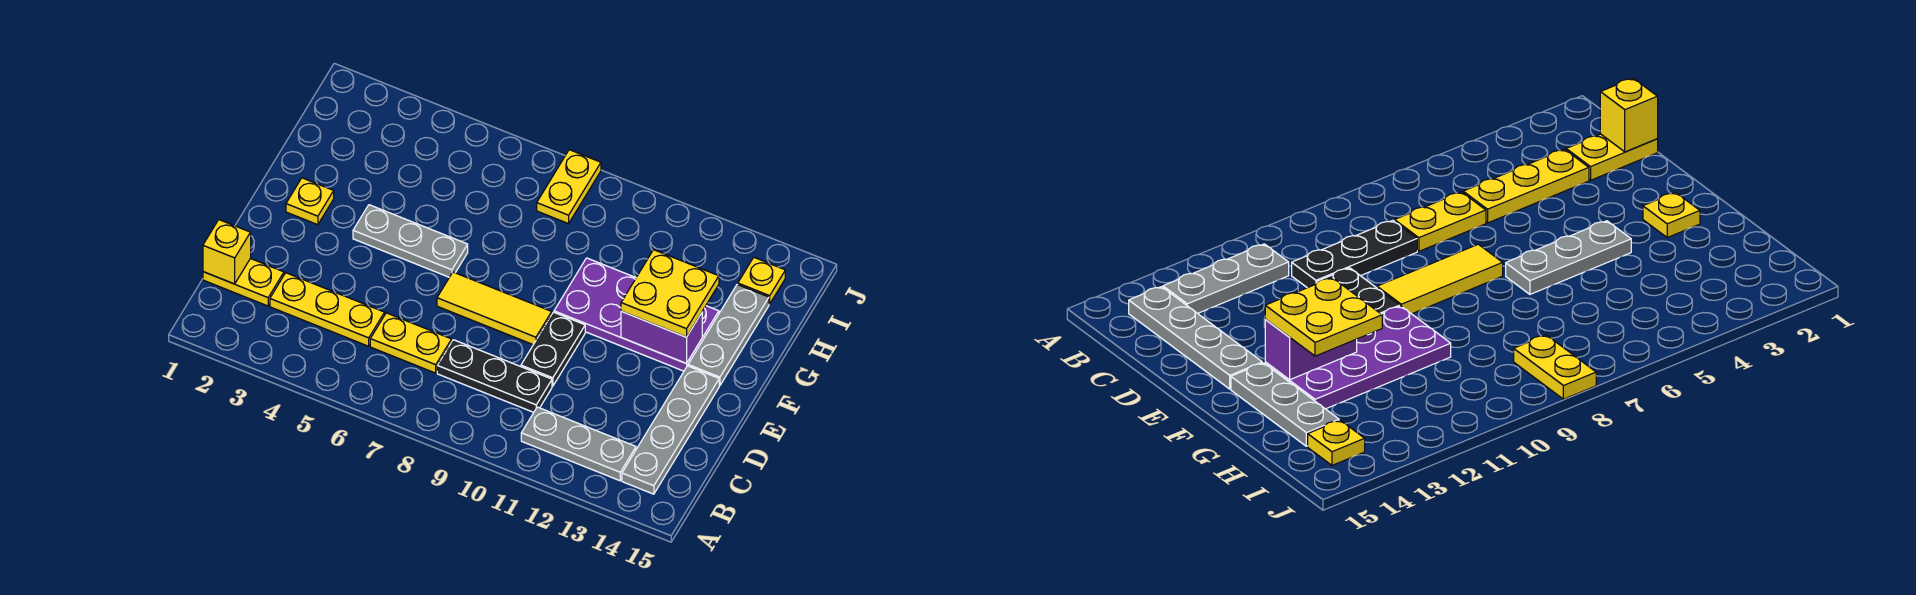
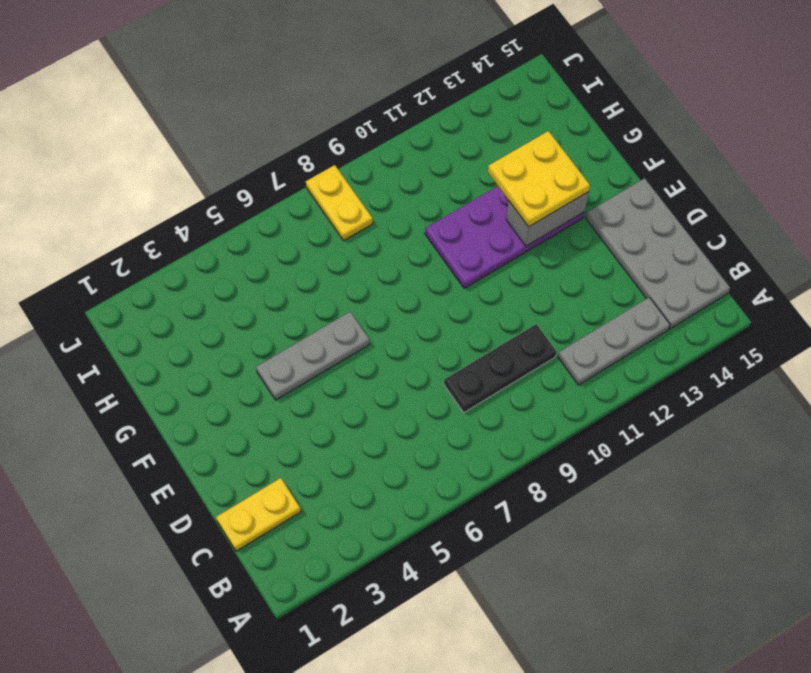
grey plate B14:E15 level 1 -> grey plate B14:E14 level 1
grey brick F12:F13 level 2 -> purple brick F12:F13 level 2
none -> yellow plate C3:C5 level 1
none -> yellow plate C6:C7 level 1
none -> black plate D10:E10 level 1

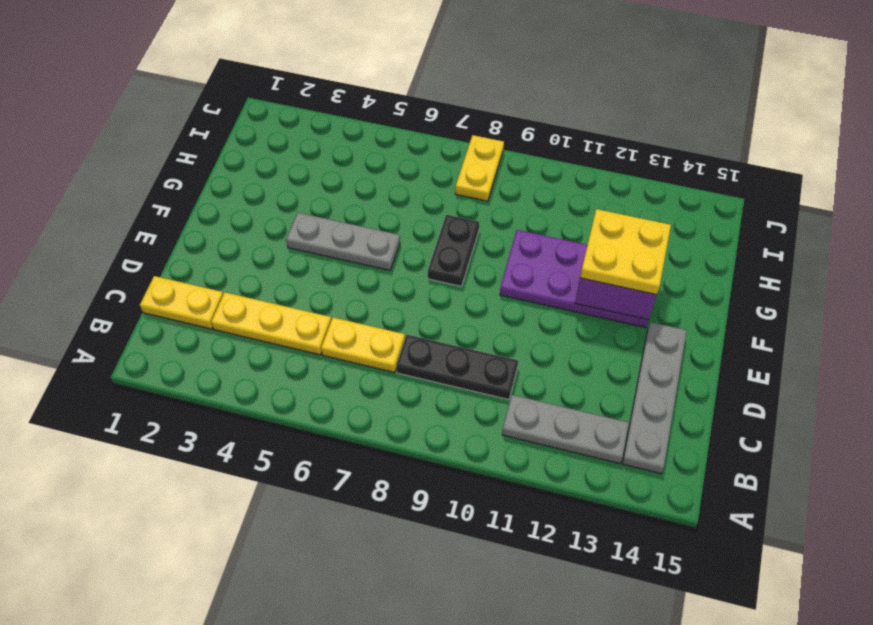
black plate F8:G8 level 1 -> black plate D10:E10 level 1
none -> yellow tile E7:E9 level 1
none -> yellow plate F2 level 1
none -> grey plate F14:H14 level 1

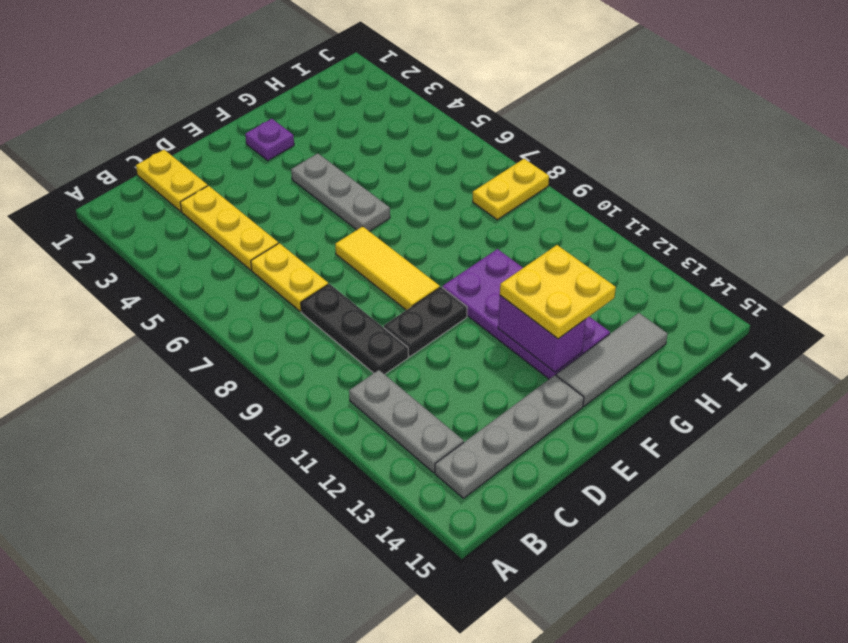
purple plate F2 level 1 -> yellow plate F2 level 1
grey tile F14:H14 level 1 -> grey plate F14:H14 level 1
none -> yellow plate I14 level 1
none -> yellow brick C1 level 2

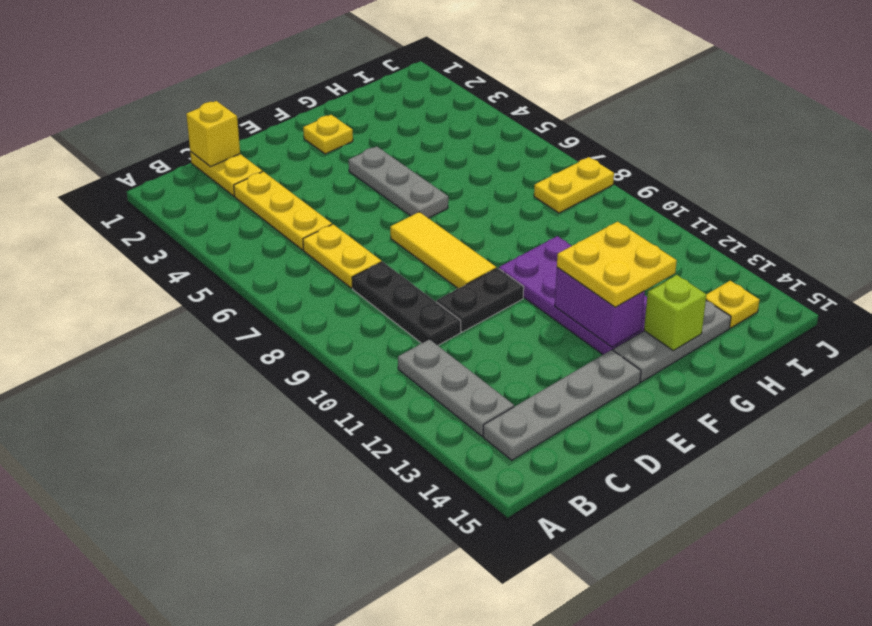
lime brick G14 level 2 -> none

